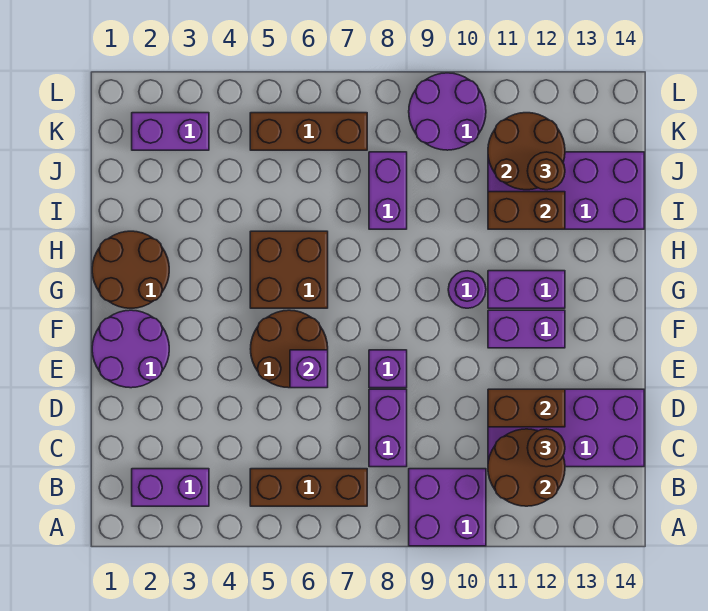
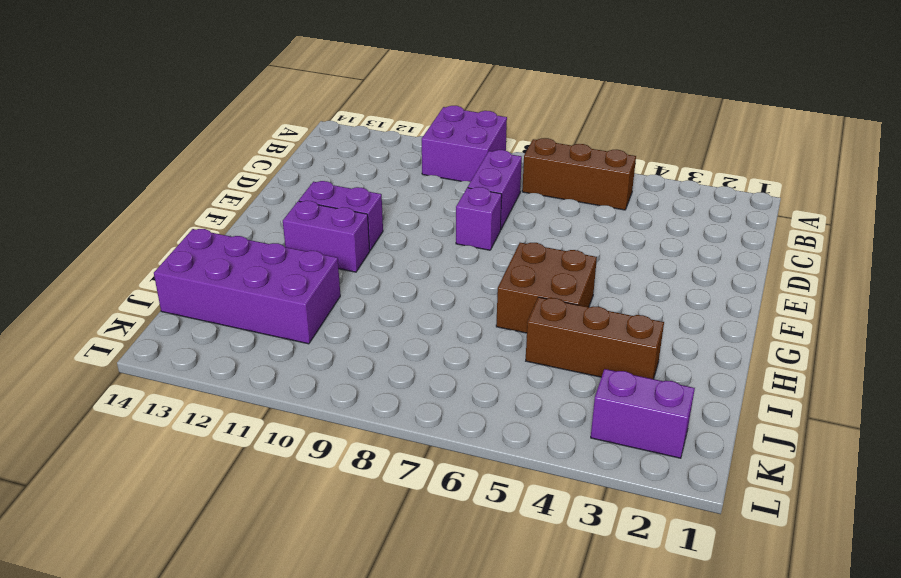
brown brick I3:I5 level 1 -> brown brick K5:K7 level 1
none -> purple brick B2:B3 level 1
none -> purple brick C11:D14 level 1
none -> purple round brick E1:F2 level 1

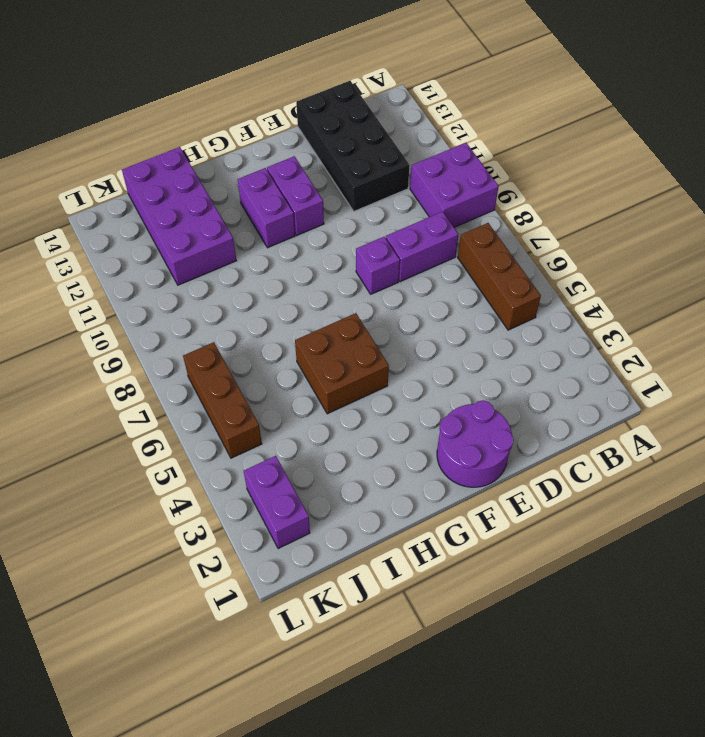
black brick C11:D14 level 1 -> purple brick C11:D14 level 1
none -> purple brick B2:B3 level 1
none -> brown round brick E5:F6 level 1
none -> brown round brick G1:H2 level 1

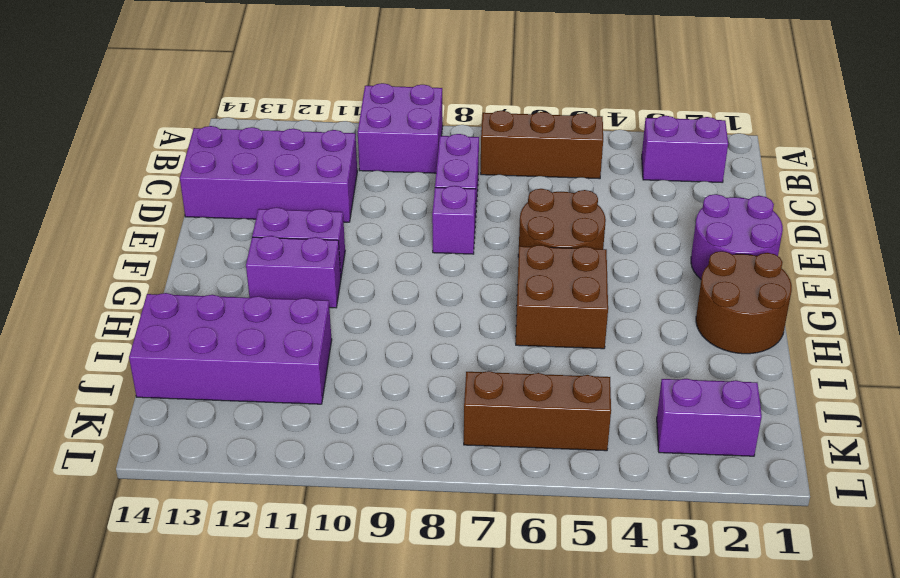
none -> purple round brick G10 level 1
none -> purple brick I8:J8 level 1
none -> purple round brick K9:L10 level 1

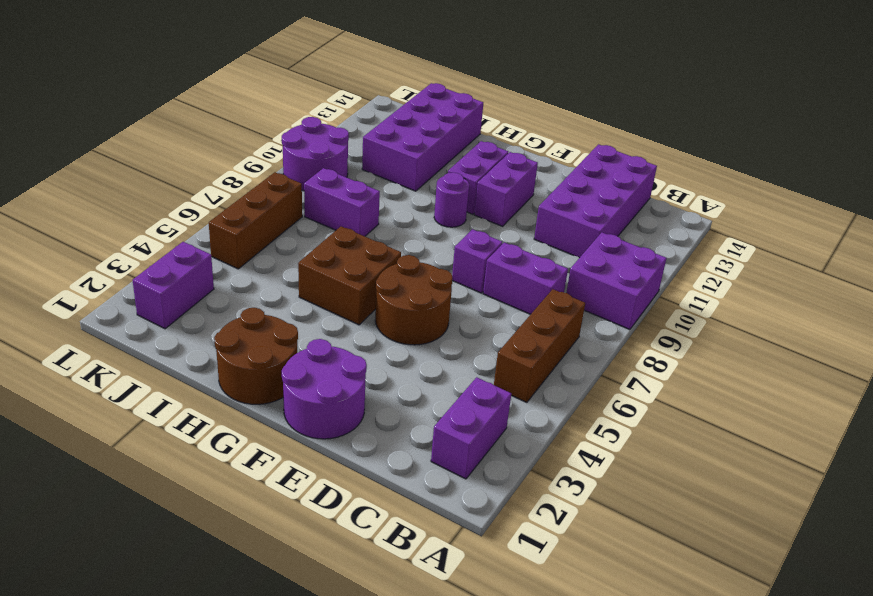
none -> brown round brick B11:C12 level 2
none -> brown brick D11:D12 level 2
none -> purple brick E6 level 2

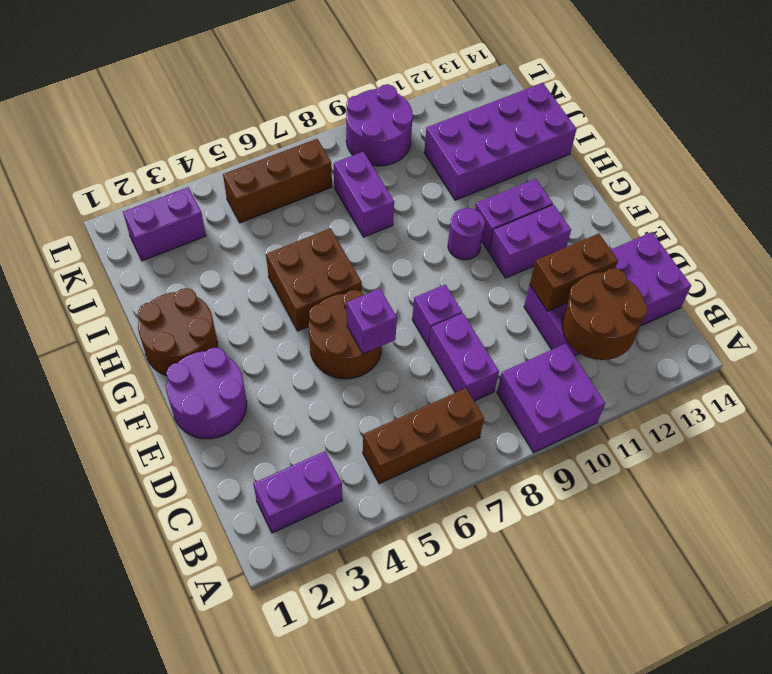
none -> brown brick I11:I12 level 2
none -> brown round brick J11:K12 level 2
none -> brown round brick C12 level 3

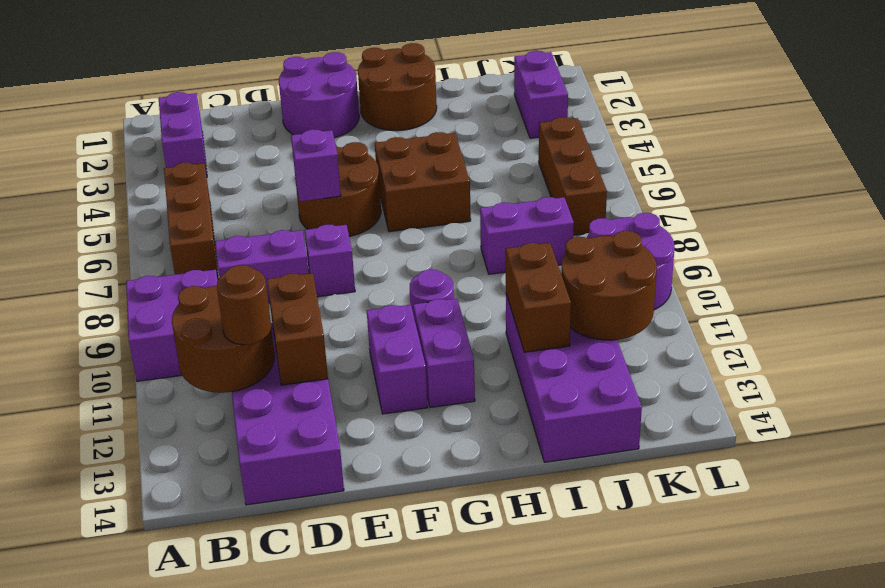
none -> brown round brick J12 level 3

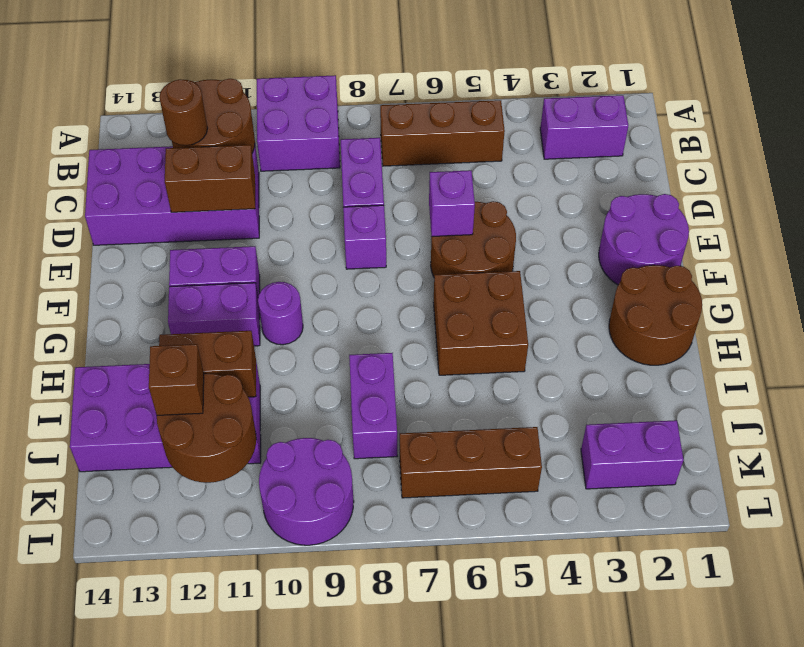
brown brick J12 level 3 -> brown round brick J12 level 3

